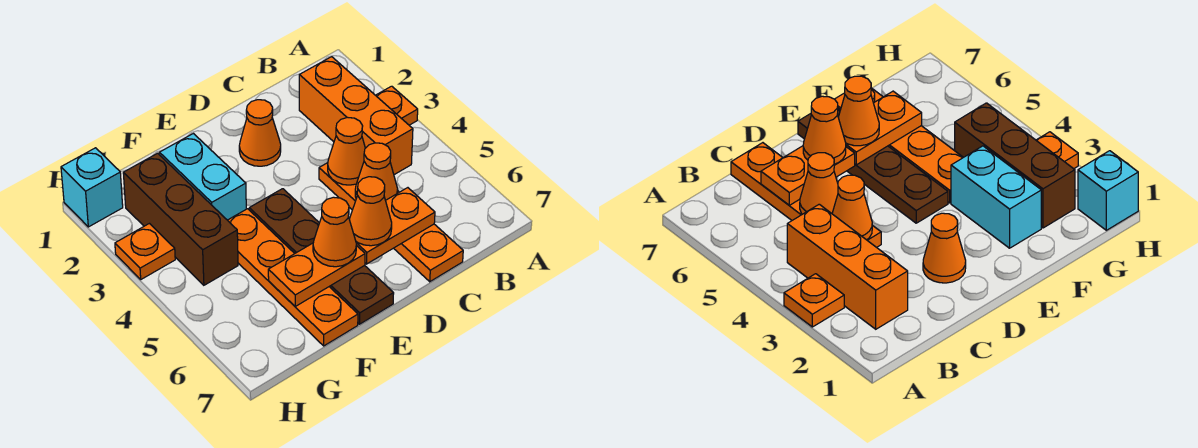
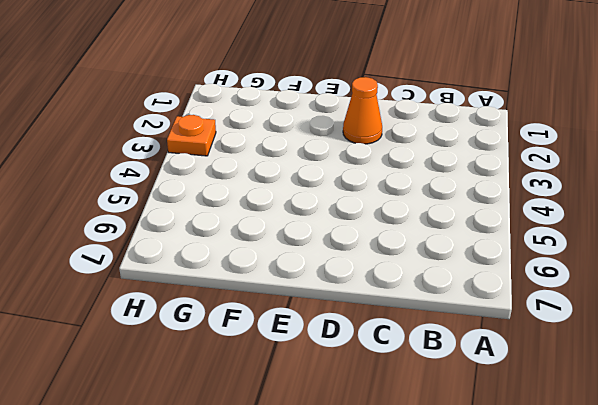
none -> orange plate A3 level 1
none -> orange brick B2:B4 level 1
none -> orange plate C4:C7 level 1

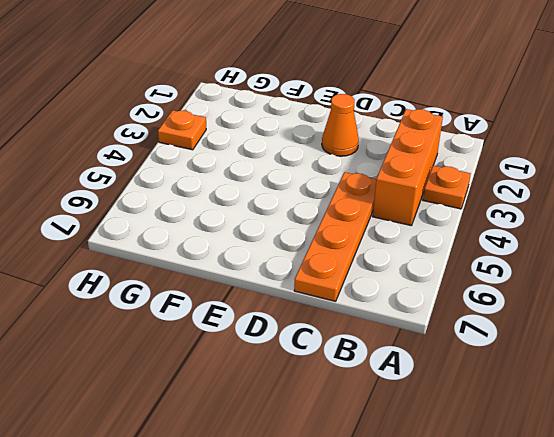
none -> brown plate E4:E7 level 1
none -> cyan brick F2:F3 level 1
none -> orange plate F4:F7 level 1

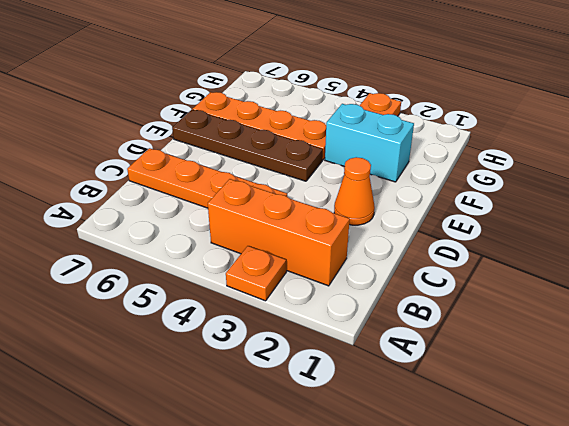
none -> brown brick G2:G4 level 1
none -> cyan brick H1 level 1
none -> orange cone C4 level 2

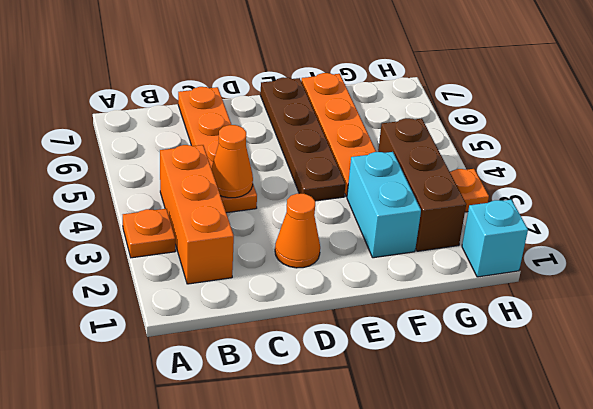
none -> orange cone C5 level 2
none -> orange plate C6:D6 level 2
none -> orange plate E6:F6 level 2

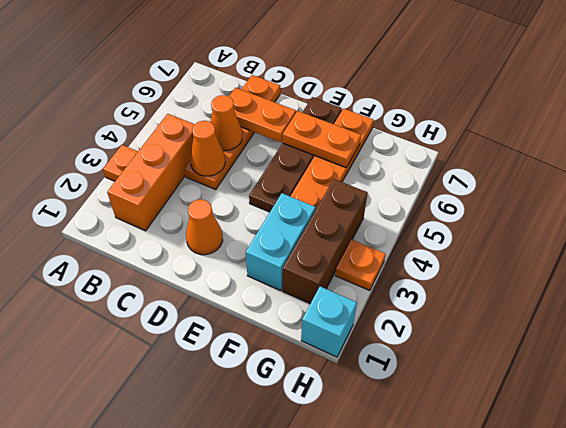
none -> orange cone D6 level 3
none -> orange cone E6 level 3

